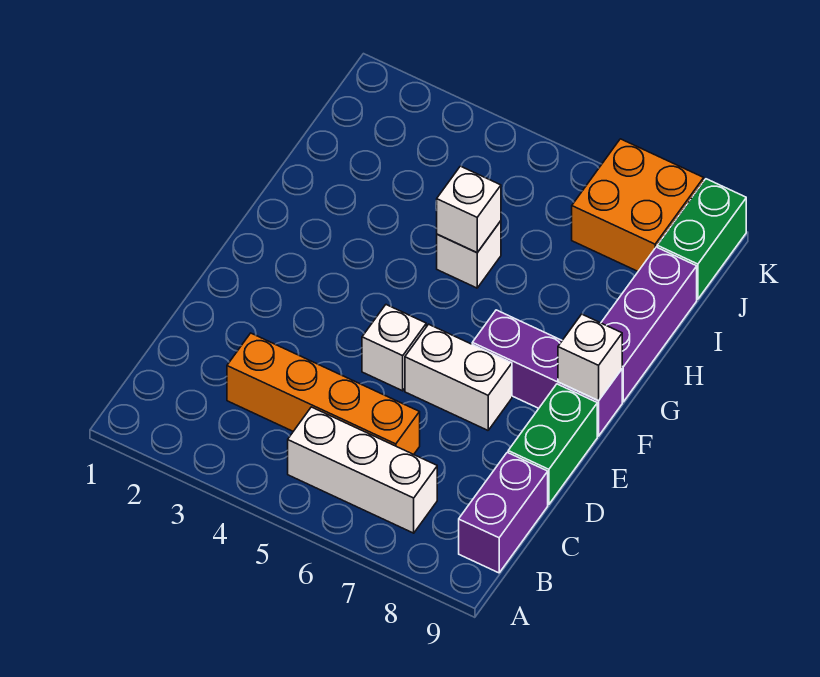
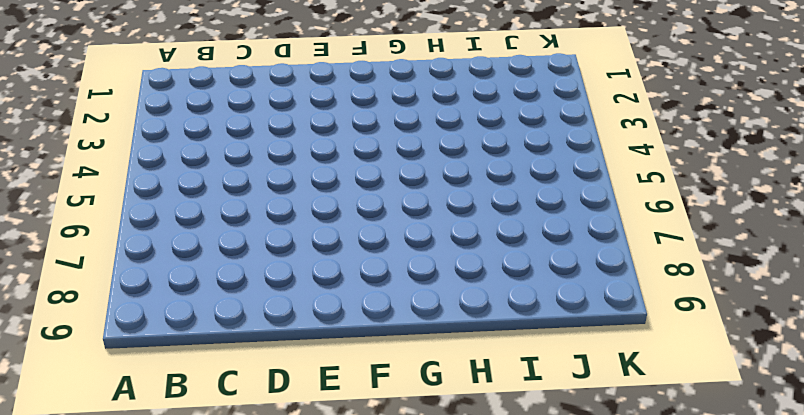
none -> white brick B5:B7 level 1
none -> purple brick B9:C9 level 1
none -> orange brick C3:C6 level 1

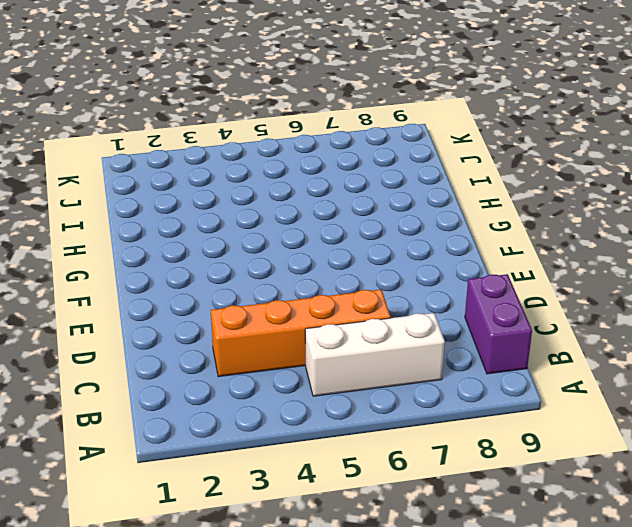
none -> green brick D9:E9 level 1
none -> white brick E5 level 1
none -> white brick E6:E7 level 1

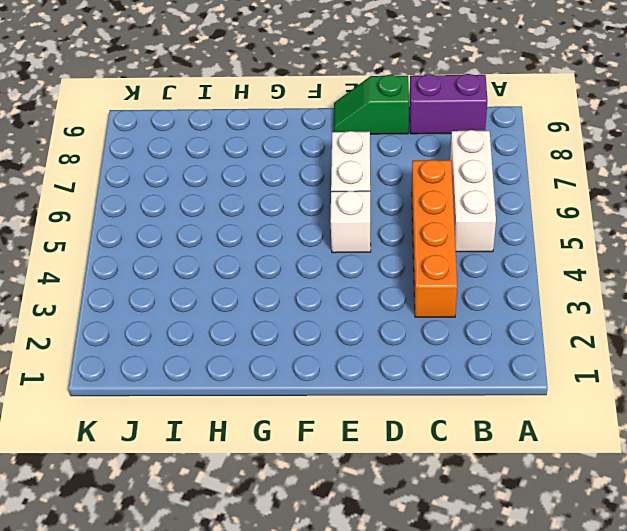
green slope D9:E9 level 1 top D -> green brick D9:E9 level 1
none -> purple brick F7:F9 level 1
none -> purple brick G9:I9 level 1
none -> white brick H5 level 1

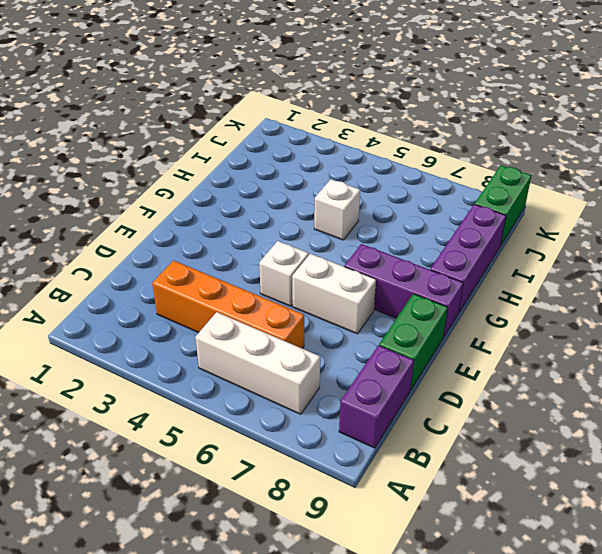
none -> orange brick J7:K8 level 1
none -> white brick F9 level 2
none -> white brick H5 level 2

